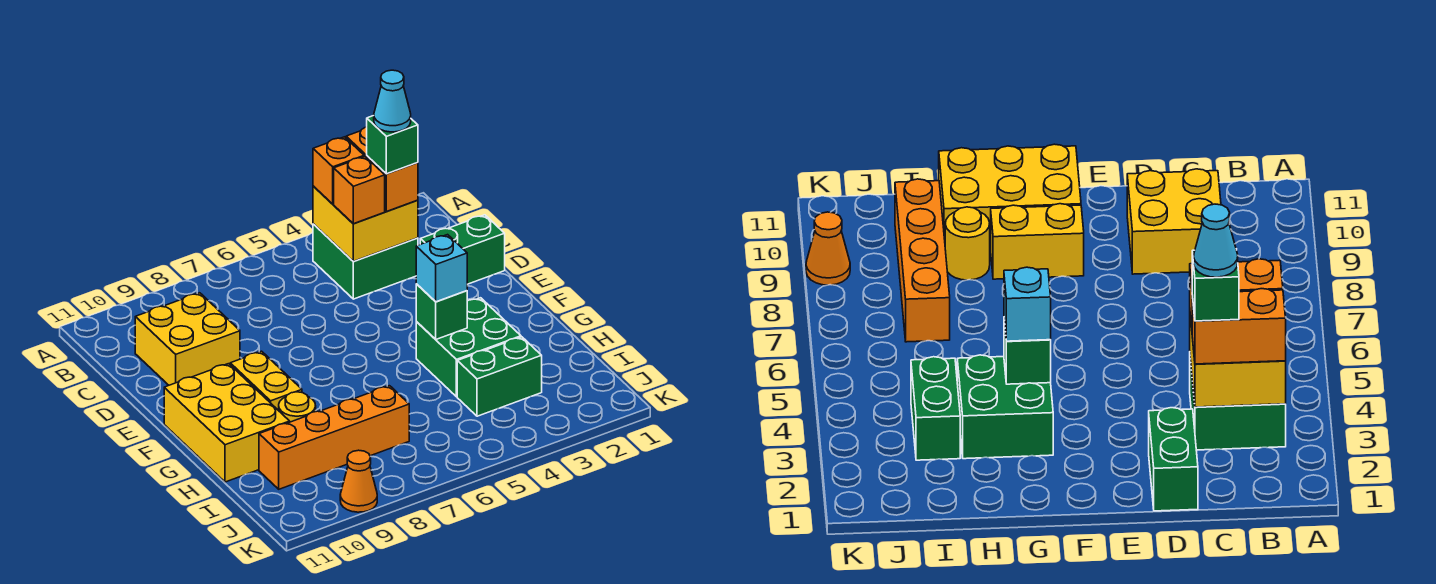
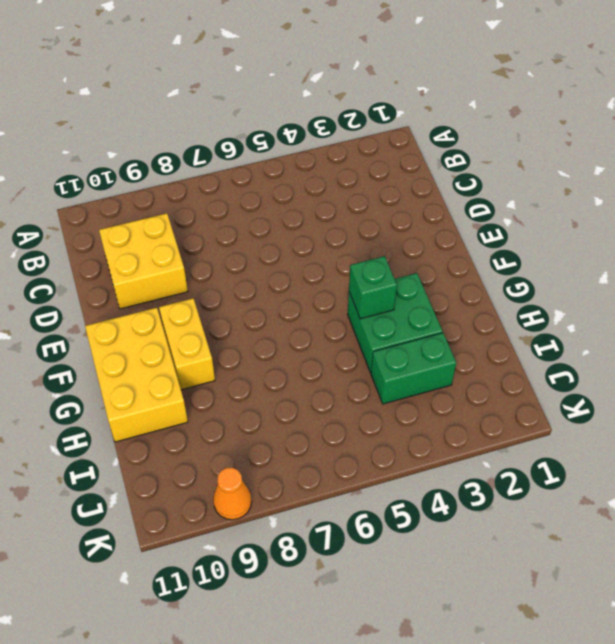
none -> green brick B3:C4 level 1
none -> green brick D1:D2 level 1
none -> yellow round brick H9 level 1

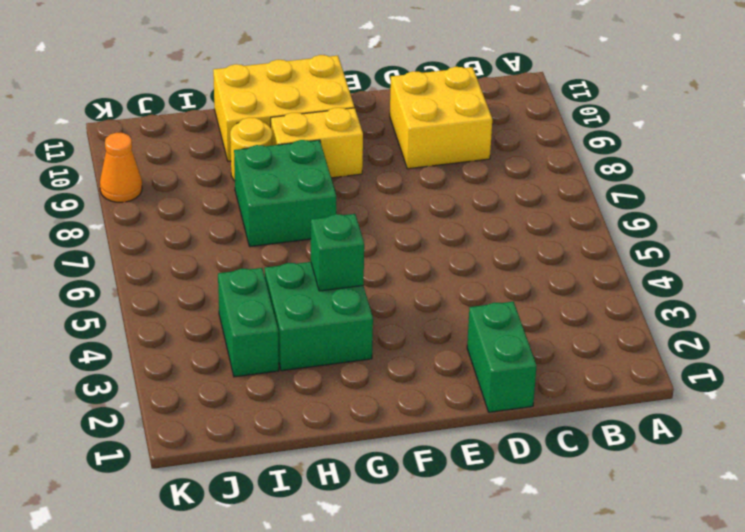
green brick G7:H8 level 1 -> green brick B3:C4 level 1
none -> orange brick I7:I10 level 1
none -> yellow brick B3:C4 level 2
none -> orange brick B3:C3 level 3

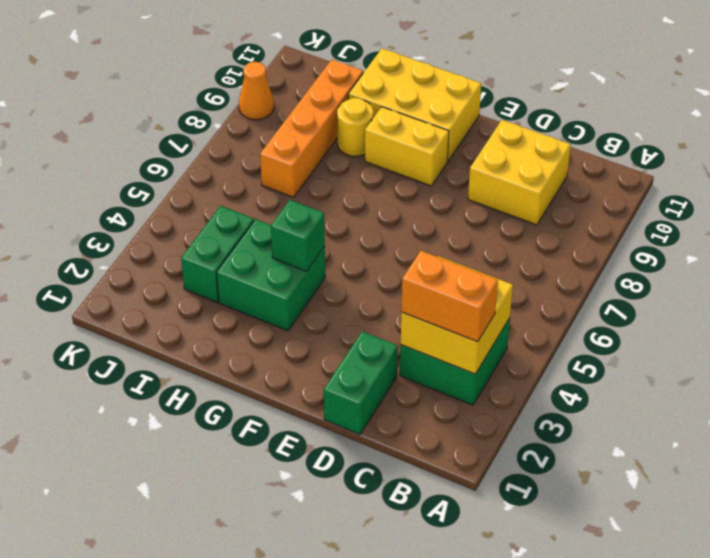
none -> orange brick B4 level 3
none -> orange brick C4 level 3
none -> cyan brick G4 level 3

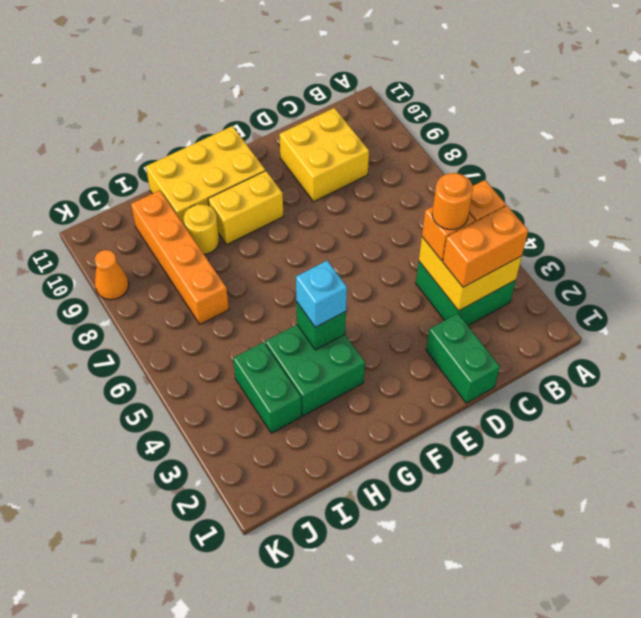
orange round brick C4 level 4 -> none
none -> green brick C3 level 4
none -> cyan cone C3 level 5

